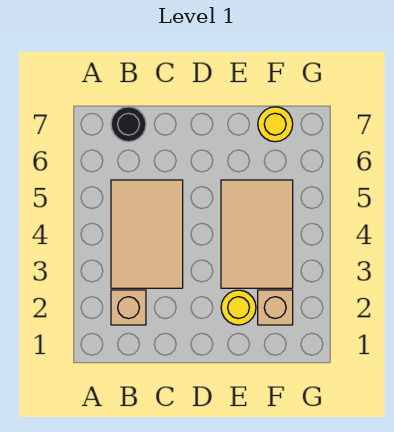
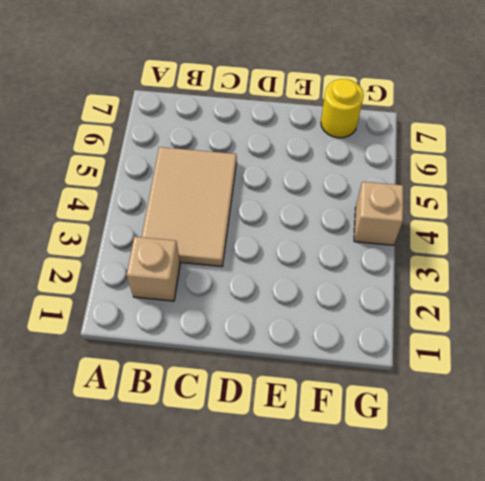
tan brick G4 level 1 -> tan brick F2 level 1
none -> black round brick B7 level 1
none -> yellow round brick E2 level 1

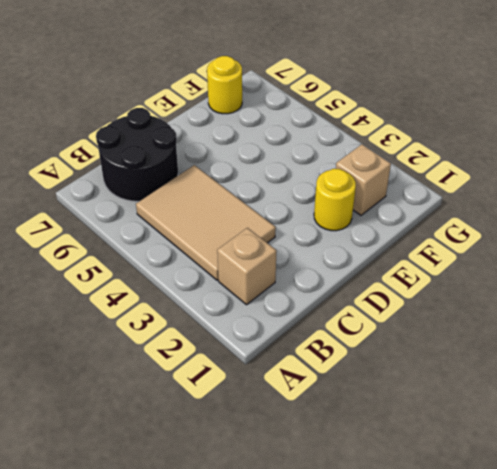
black round brick B6:C7 level 1 -> black round brick B7 level 1
none -> tan tile E3:F5 level 1

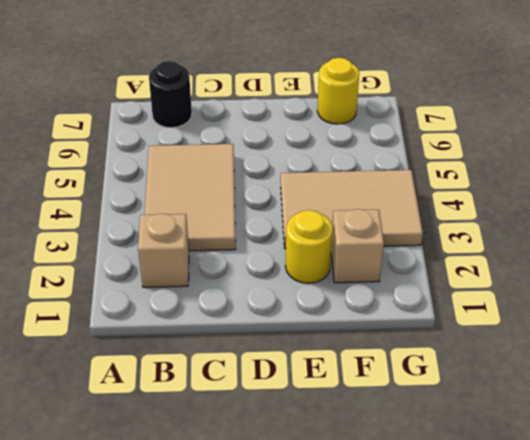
tan tile E3:G4 level 1 -> tan tile E3:F5 level 1

